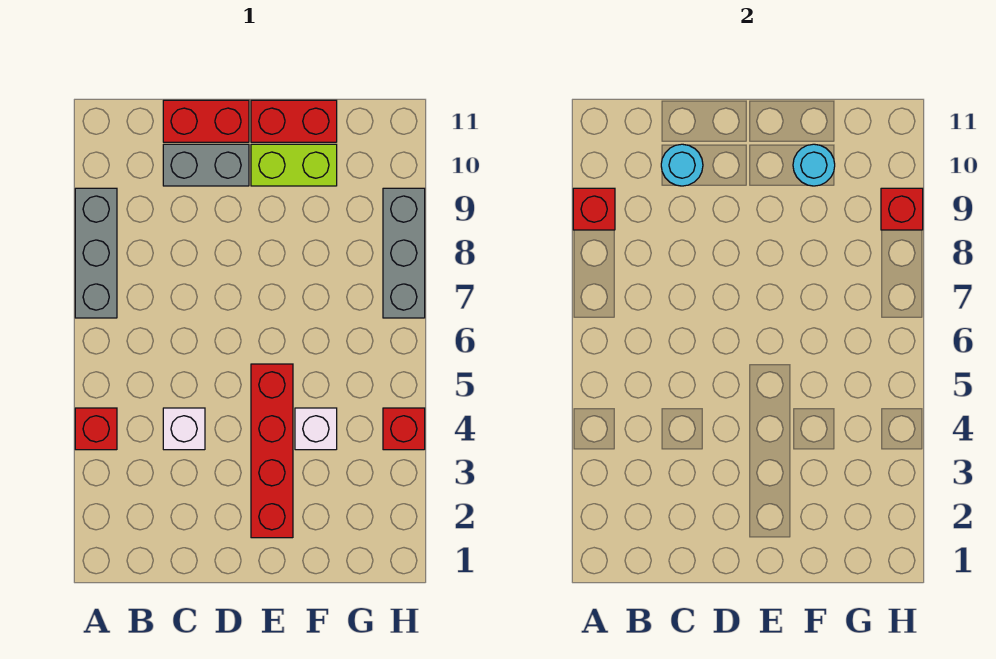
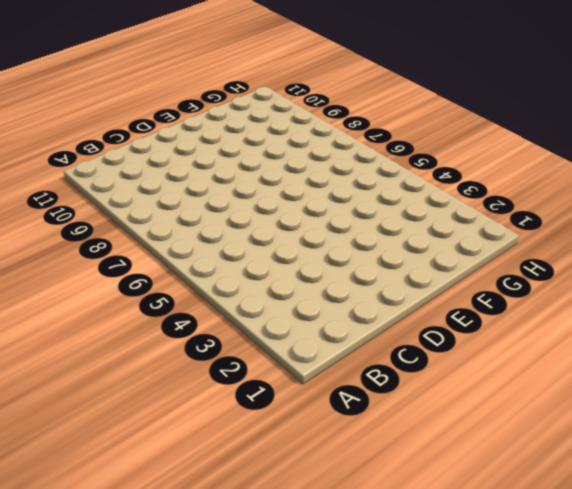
none -> red brick A4 level 1
none -> grey brick A7:A9 level 1
none -> white brick C4 level 1

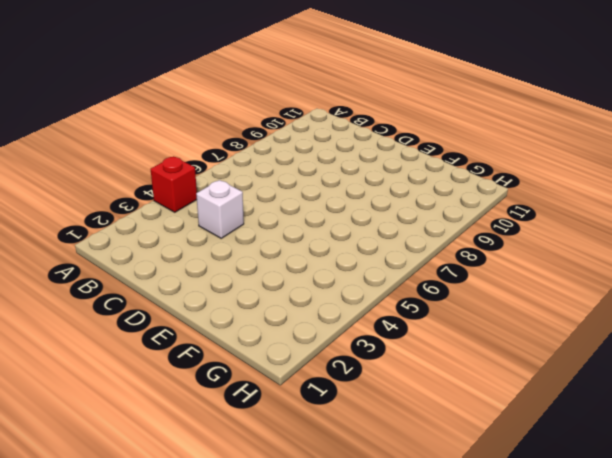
none -> grey brick A7:A9 level 1
none -> grey brick C10:D10 level 1
none -> red brick C11:D11 level 1

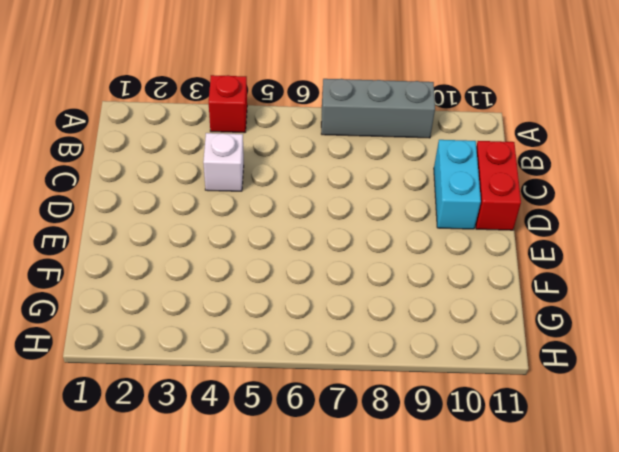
cyan brick C10:D10 level 1 -> grey brick C10:D10 level 1
none -> red brick E2:E5 level 1
none -> lime brick E10:F10 level 1
none -> red brick E11:F11 level 1

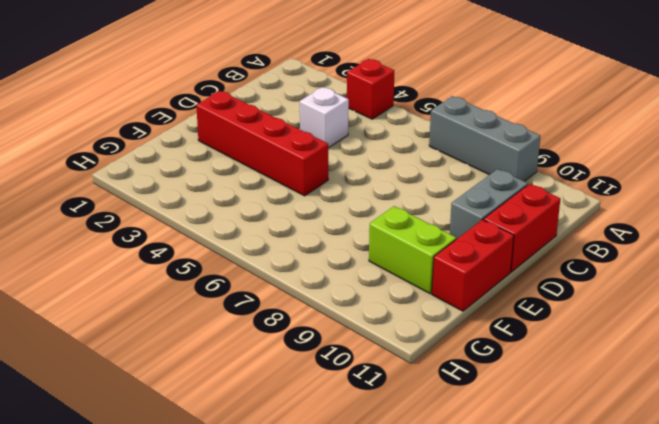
lime brick F9:F10 level 1 -> lime brick E10:F10 level 1
none -> white brick F4 level 1
none -> red brick H4 level 1
none -> grey brick H7:H9 level 1

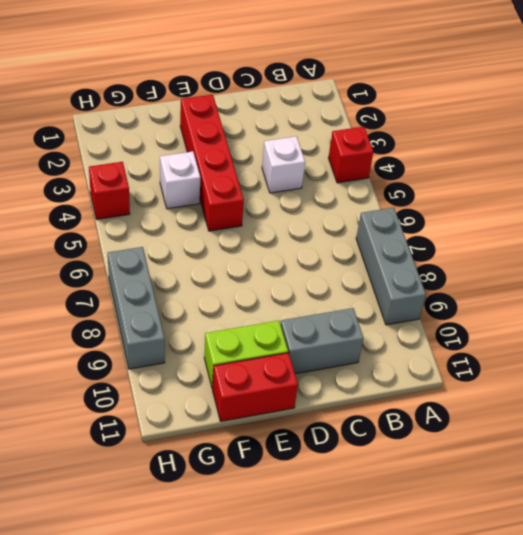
none -> red brick C11:D11 level 1
none -> red brick A9 level 2
none -> cyan round brick C10 level 2

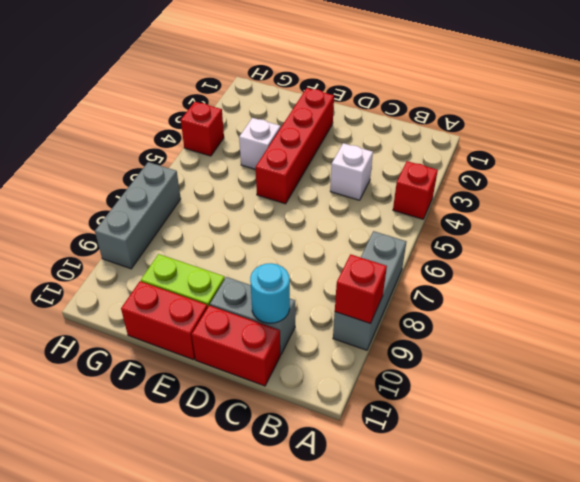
none -> cyan round brick F10 level 2
none -> red brick H9 level 2

